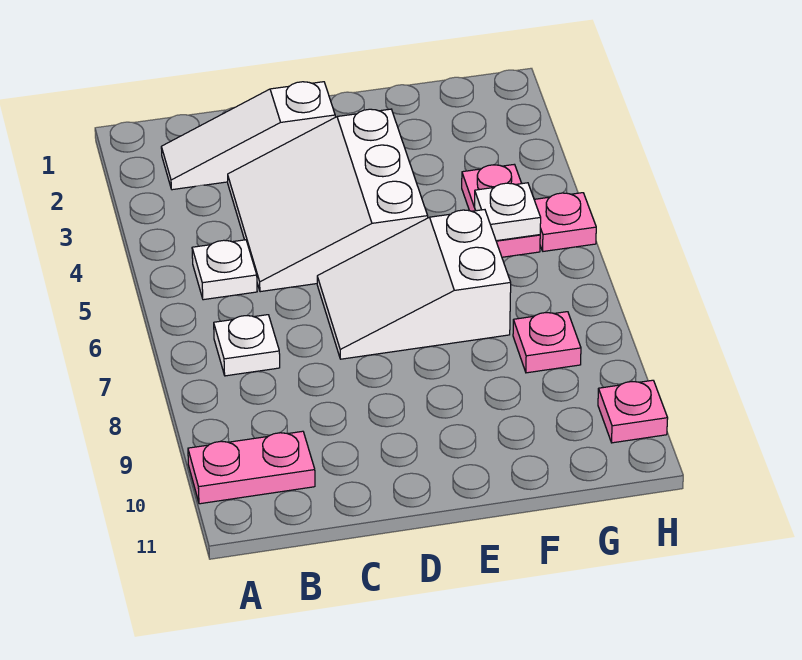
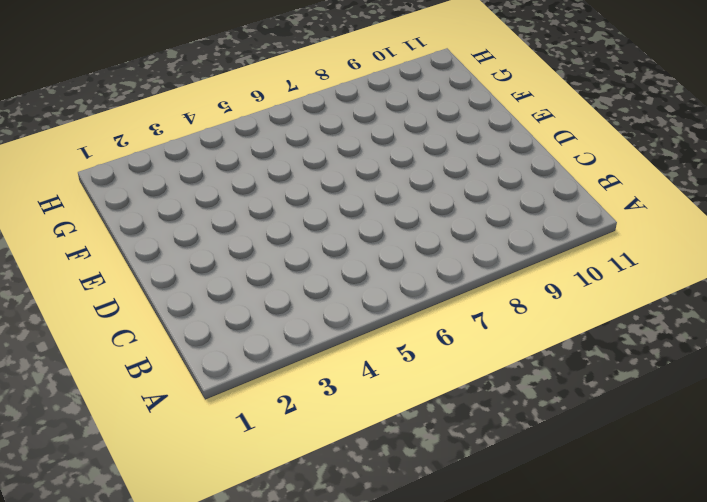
none -> pink plate A10:B10 level 1
none -> white slope B2:D2 level 1 top D

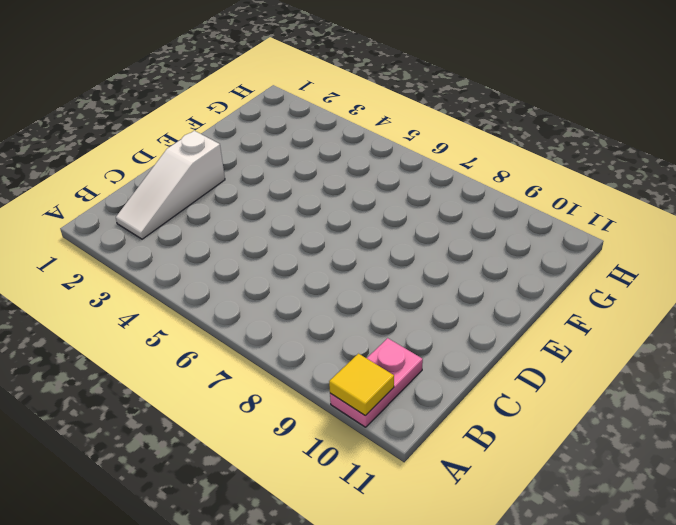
yellow tile A10 level 2 -> none
none -> white plate B5 level 1
none -> white plate B7 level 1

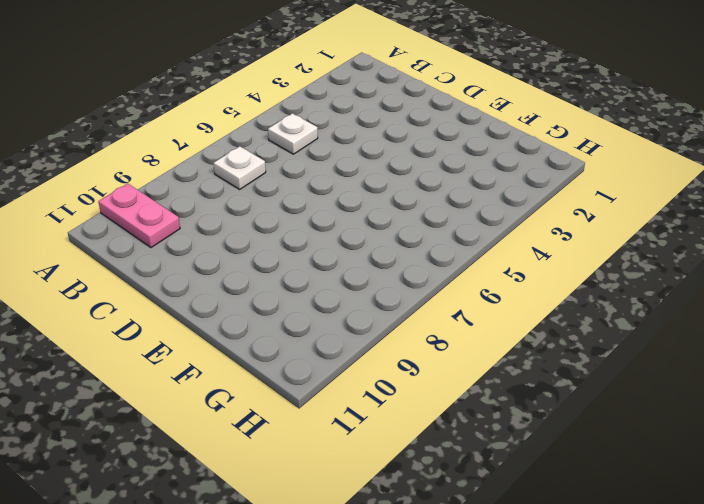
none -> white slope B2:D2 level 1 top D
none -> white slope C3:E5 level 1 top E

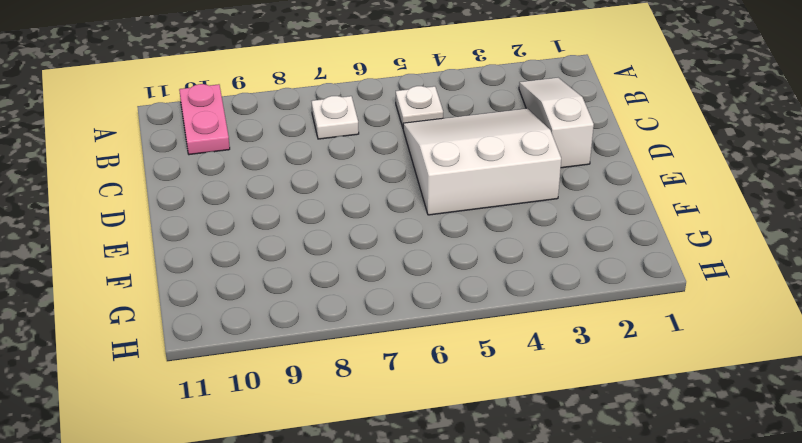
none -> white slope D6:F7 level 1 top F
none -> pink plate G4:G5 level 1

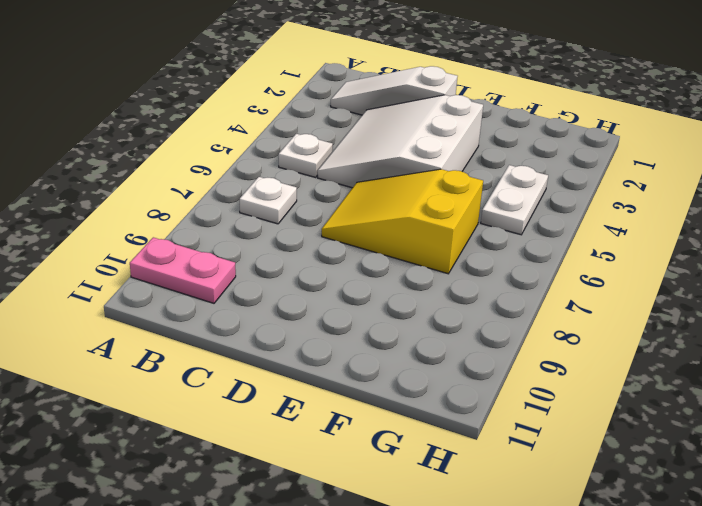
yellow slope D6:F7 level 1 top F -> white slope D6:F7 level 1 top F
white plate G4:G5 level 1 -> pink plate G4:G5 level 1
none -> pink plate G8 level 1
none -> pink plate H5 level 1

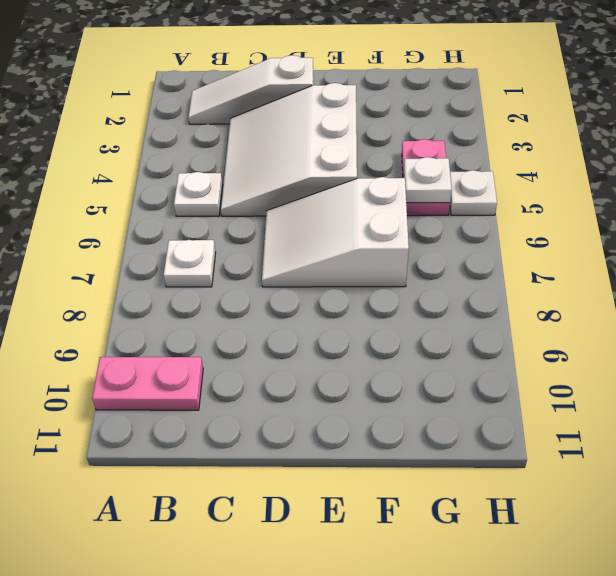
white plate H5 level 1 -> pink plate H5 level 1
none -> pink plate G8 level 1
none -> pink plate H10 level 1

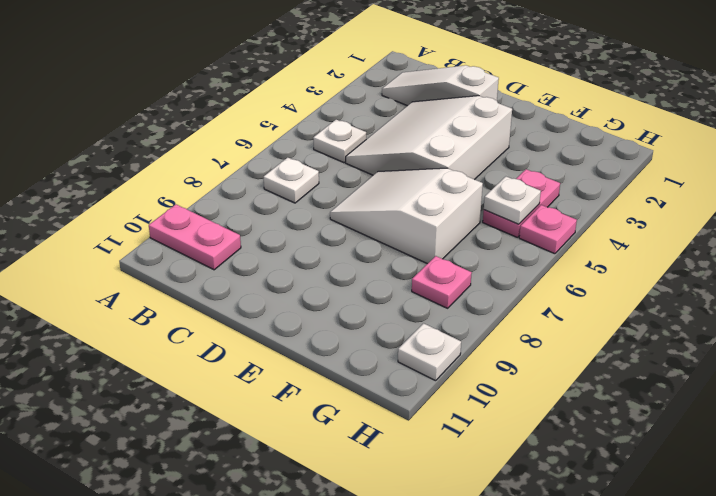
white plate H10 level 1 -> pink plate H10 level 1

